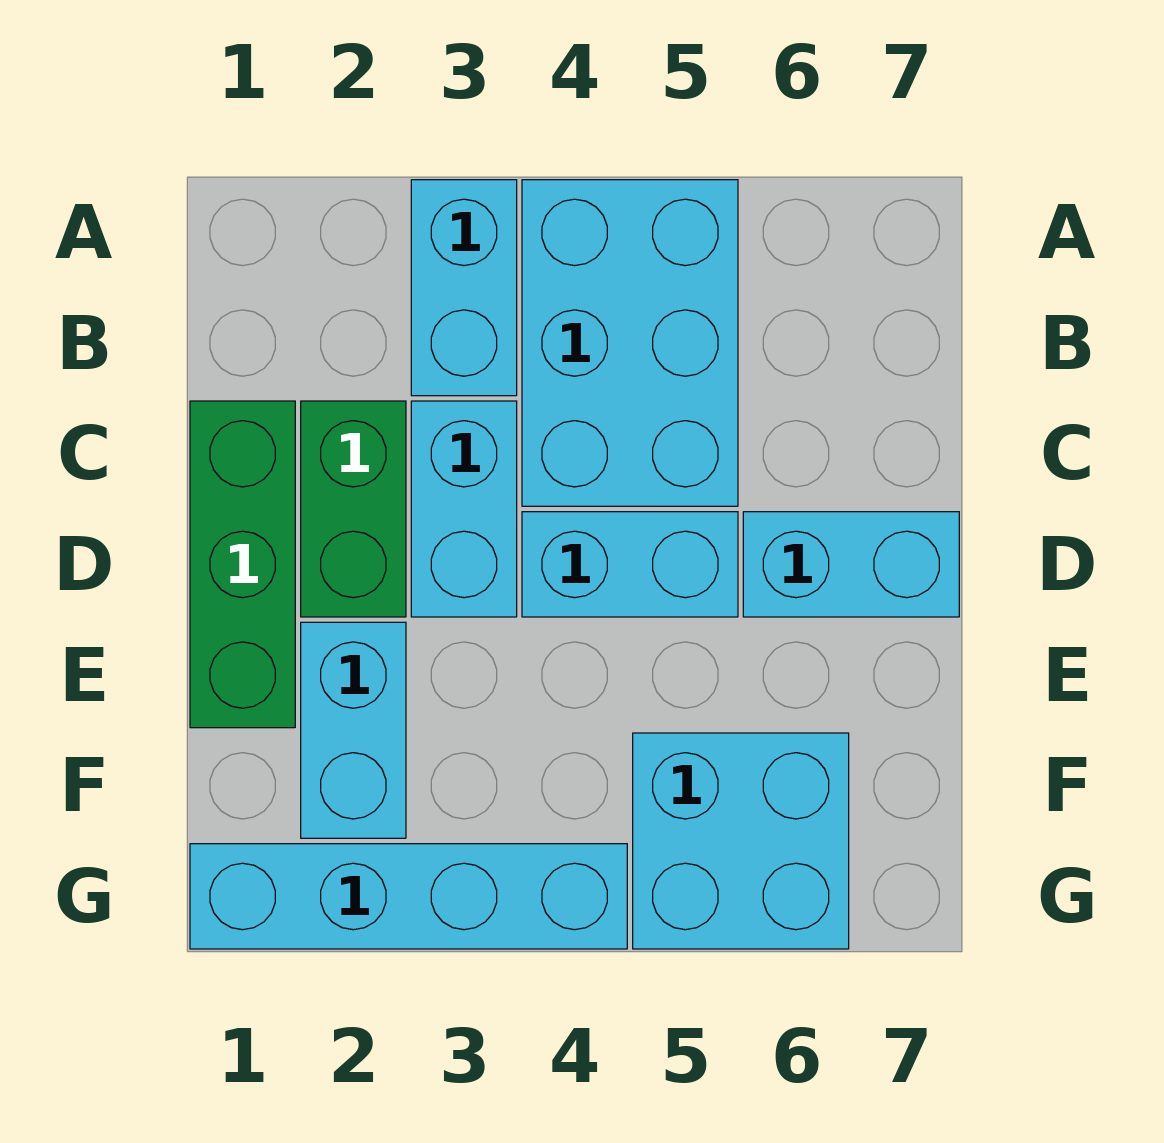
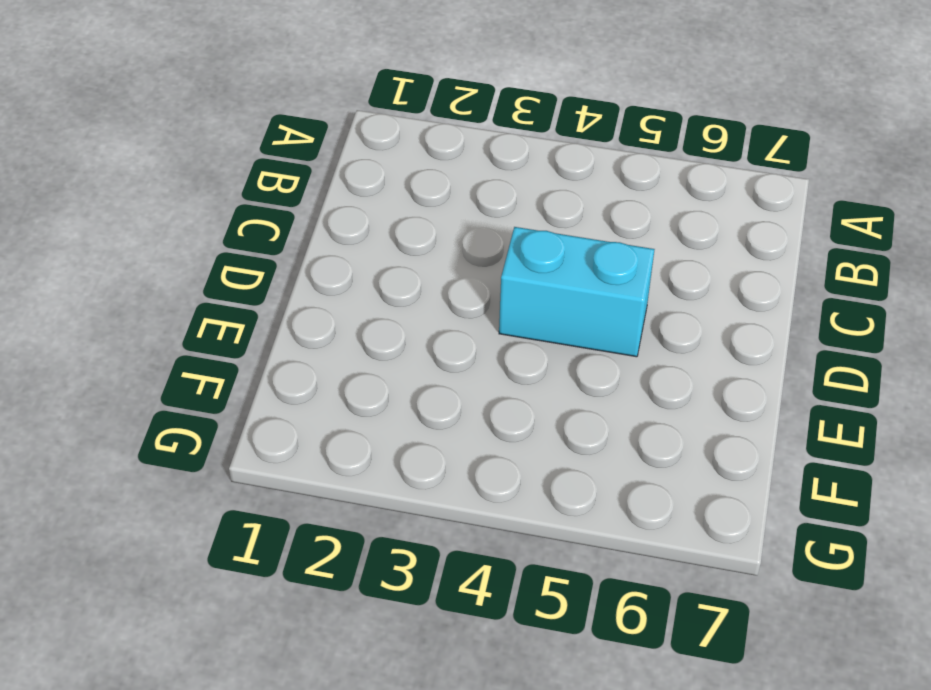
none -> cyan brick A3:B3 level 1
none -> cyan brick A4:C5 level 1

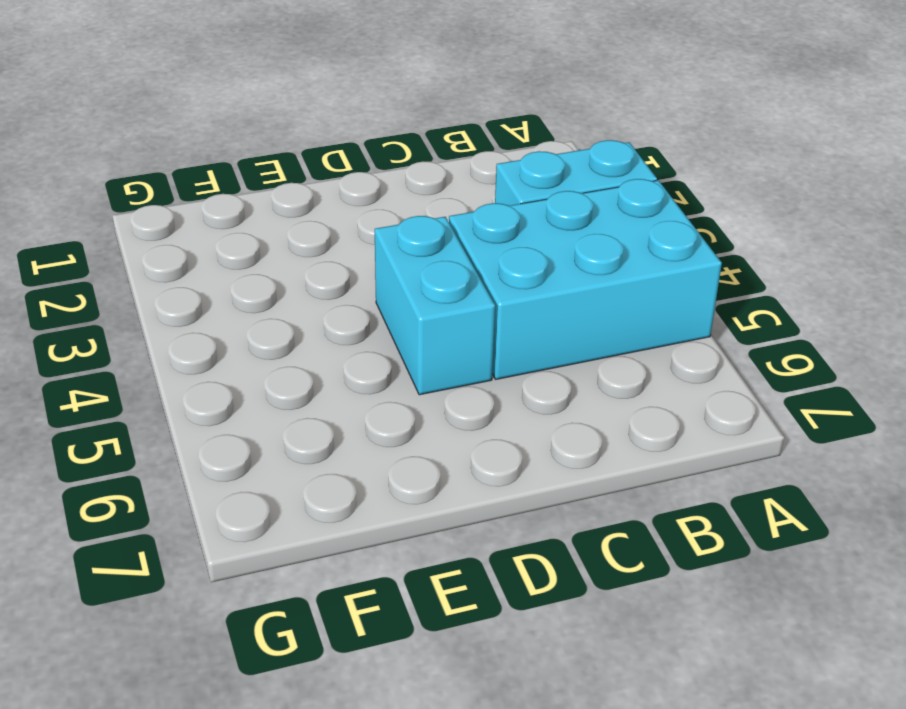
none -> green brick C1:E1 level 1
none -> green brick C2:D2 level 1

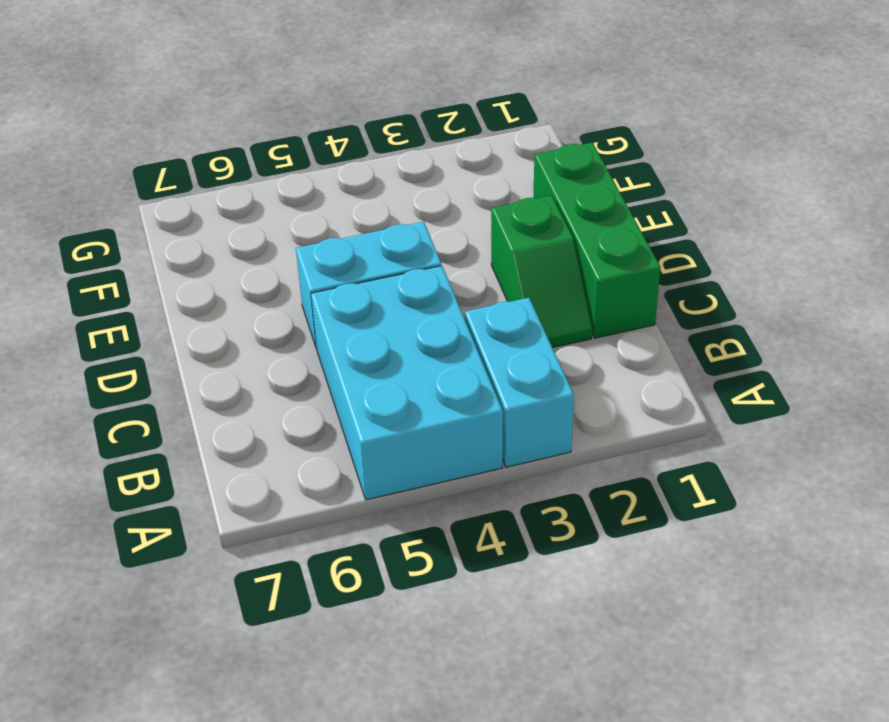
green slope C2:D2 level 1 top D -> green brick C2:D2 level 1
none -> cyan brick C3:D3 level 1
none -> cyan brick D6:D7 level 1

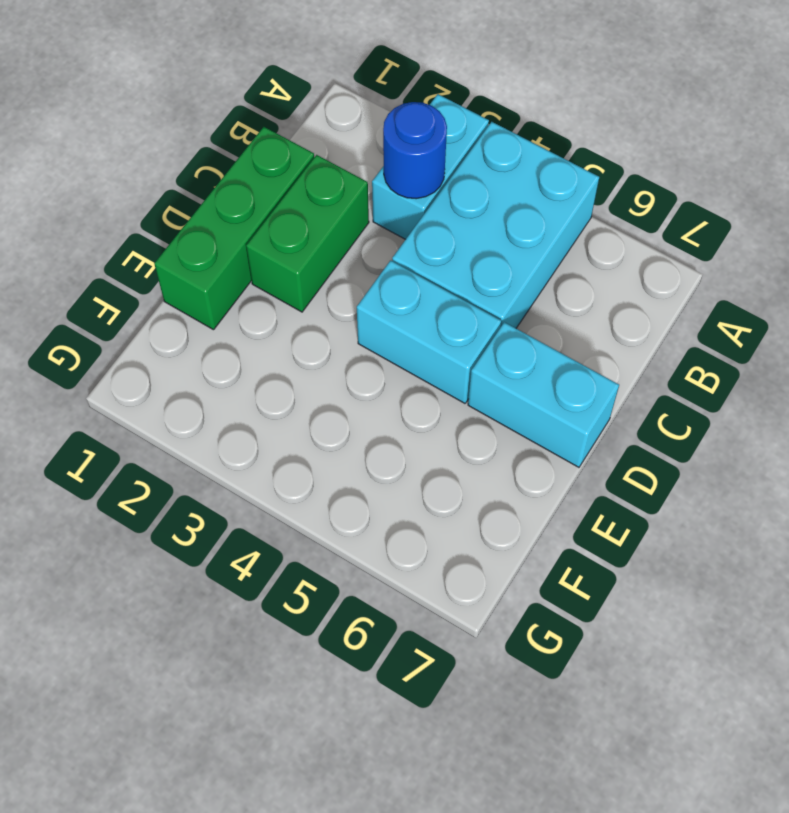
blue round brick B3 level 2 -> none
none -> cyan brick C3:D3 level 1
none -> cyan brick E2:F2 level 1

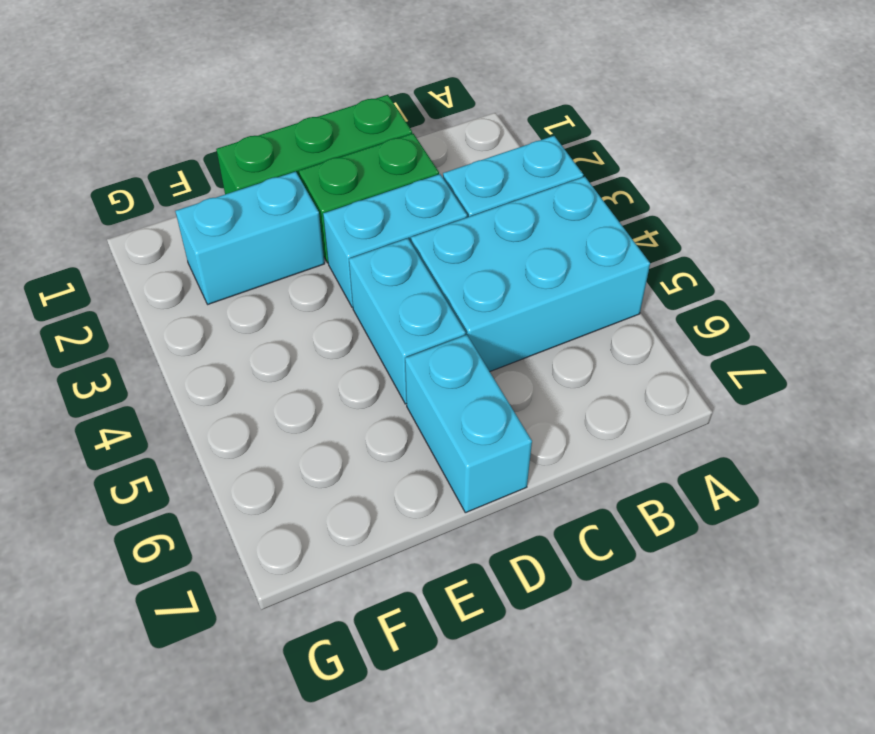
none -> cyan brick F5:G6 level 1
none -> cyan brick G1:G4 level 1

